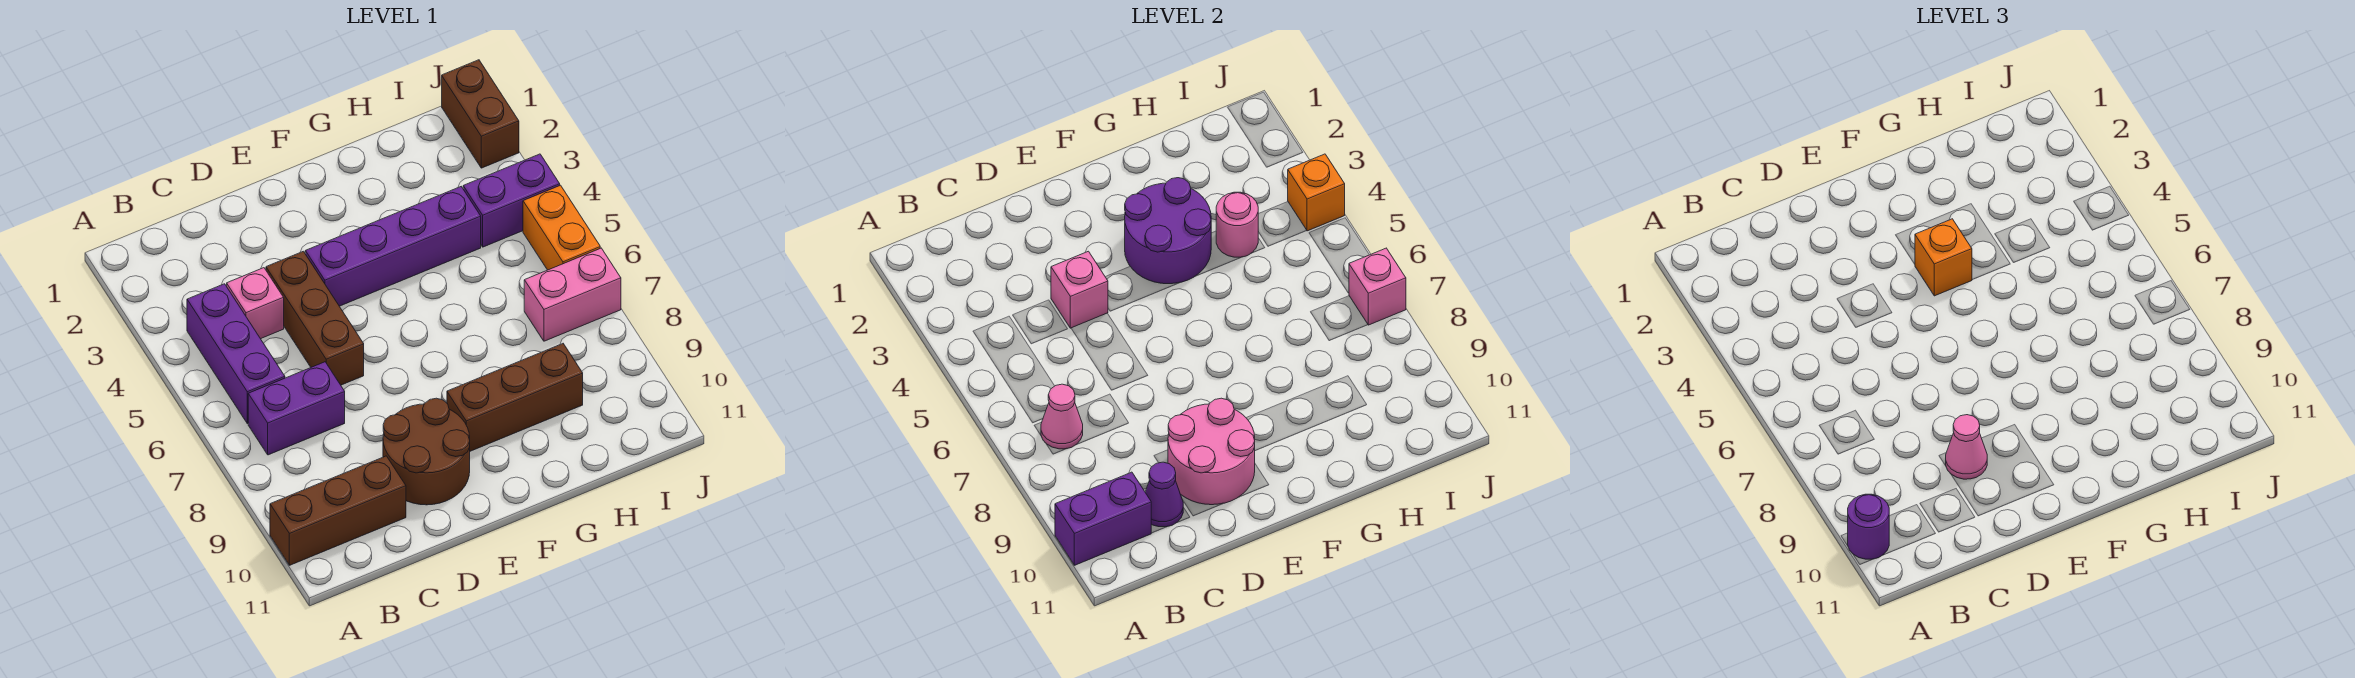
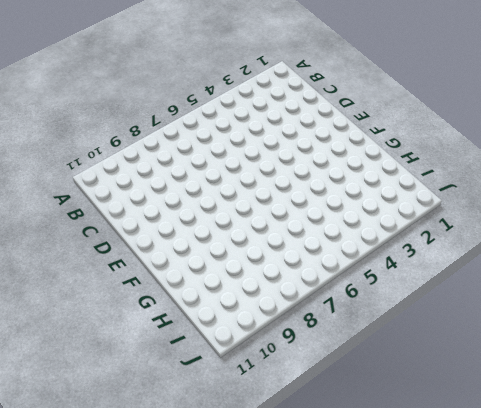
none -> brown brick A10:C10 level 1
none -> purple brick B4:B6 level 1
none -> purple brick B7:C7 level 1

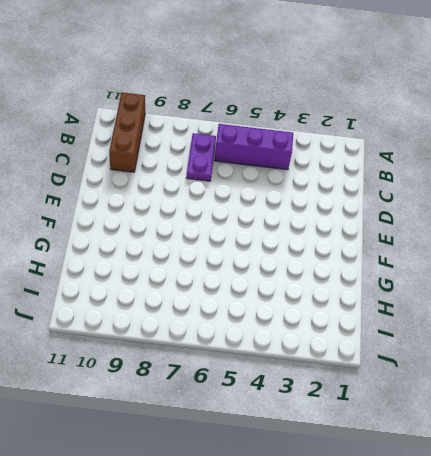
purple plate B7:C7 level 1 -> purple brick B7:C7 level 1
none -> pink brick C4 level 1
none -> brown brick D4:D6 level 1
none -> brown round brick D9:E10 level 1

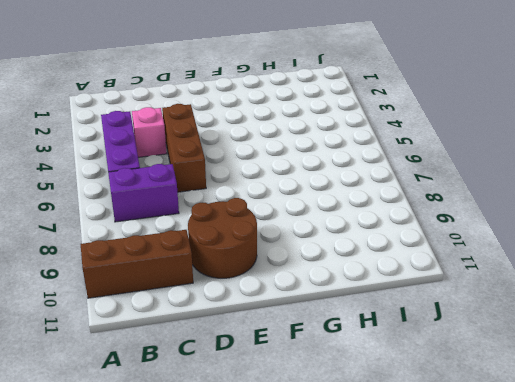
none -> purple brick E4:H4 level 1
none -> brown brick F9:H9 level 1
none -> purple brick I4:J4 level 1

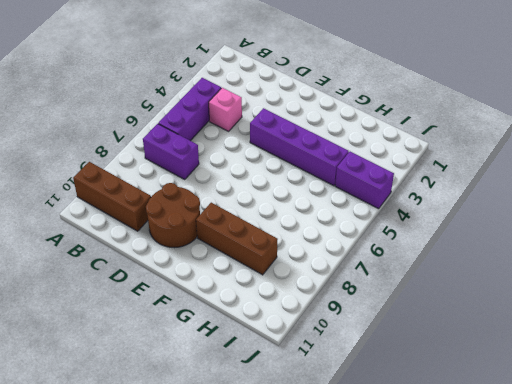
none -> brown brick D4:D6 level 1
none -> pink brick I7:J7 level 1
none -> brown brick J1:J2 level 1

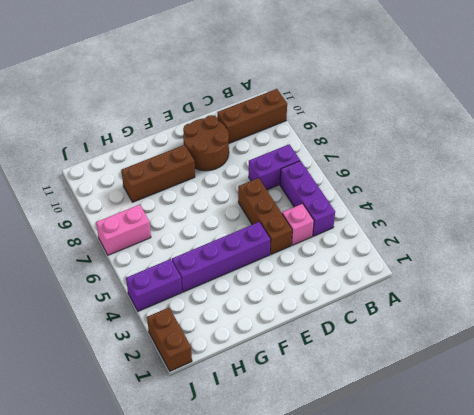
none -> orange brick J5:J6 level 1
none -> purple brick A10:B10 level 2
none -> pink cone B7 level 2

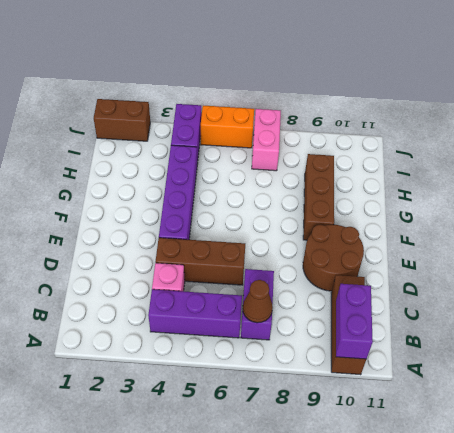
brown cone B7 level 2 -> pink cone B7 level 2
none -> purple cone C10 level 2
none -> pink brick D4 level 2
none -> pink round brick D9:E10 level 2

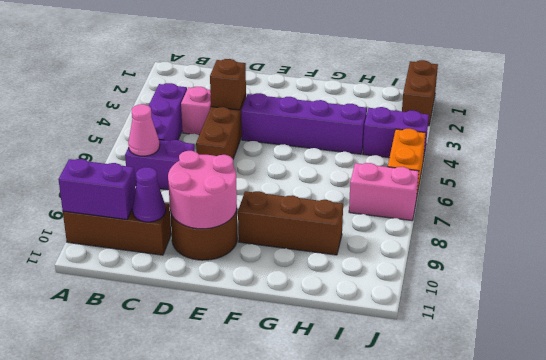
brown brick D4 level 2 -> pink brick D4 level 2
none -> purple round brick F3:G4 level 2
none -> pink round brick H4 level 2
none -> orange brick J4 level 2

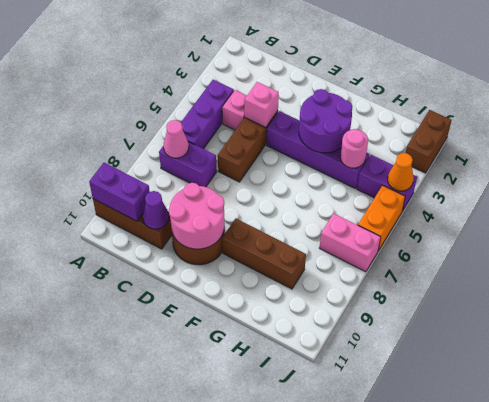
orange cone J4 level 2 -> orange brick J4 level 2
none -> pink brick J7 level 2
none -> purple round brick A10 level 3
none -> pink cone D9 level 3

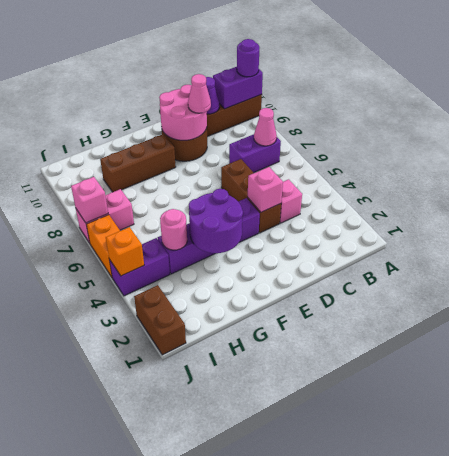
none -> purple brick B4:B6 level 1
none -> orange brick F4 level 3

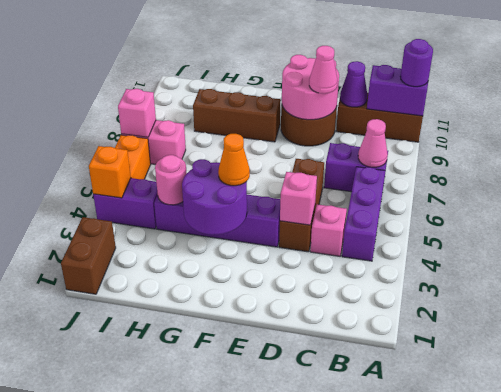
orange cone F4 level 3 -> orange brick F4 level 3

